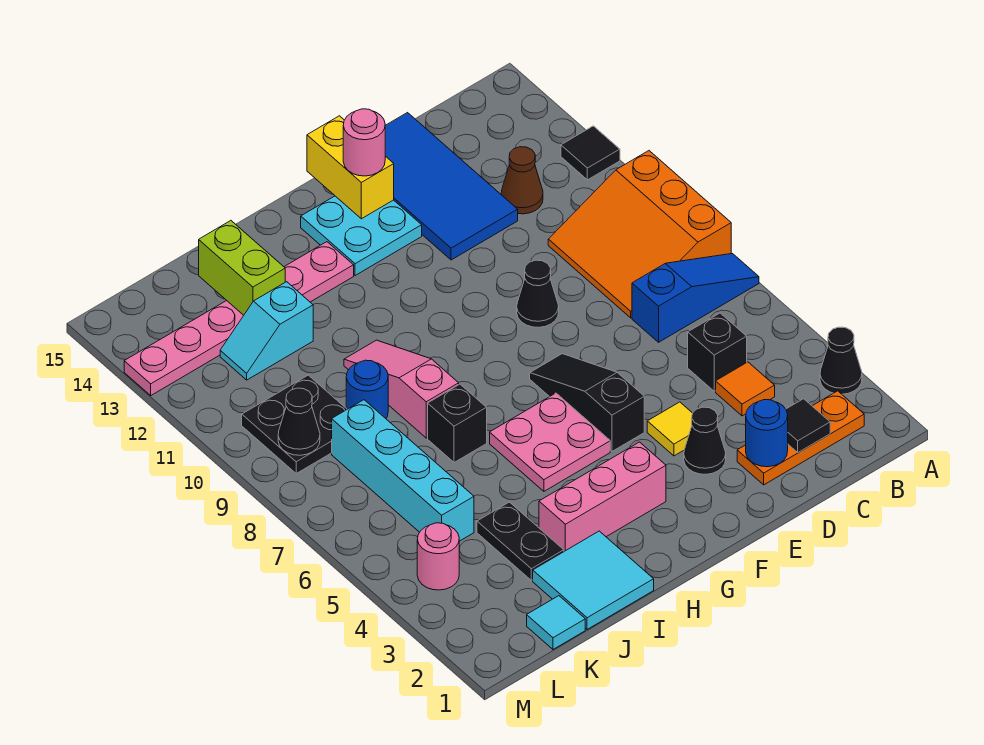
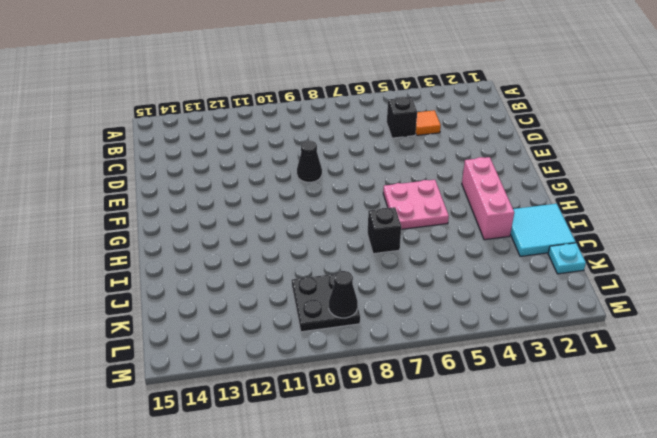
cyan plate K1 level 1 -> cyan tile K1 level 1
none -> black cone A3 level 1
none -> blue slope A7:C7 level 1 top C
none -> orange slope A8:C10 level 1 top A
none -> black tile A12 level 1

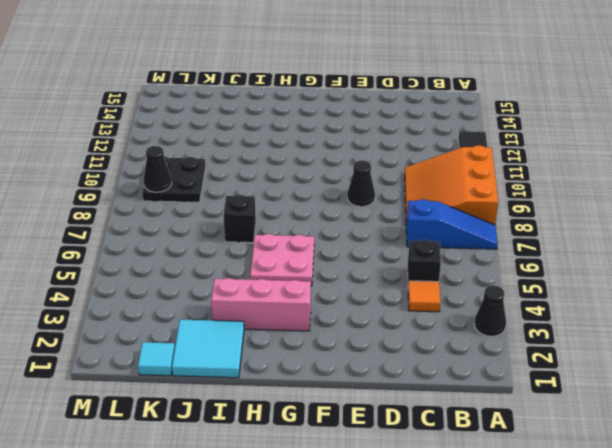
none -> orange plate B2:D2 level 1
none -> brown cone C12 level 1
none -> blue tile D12:E15 level 1
none -> black cone E3 level 1

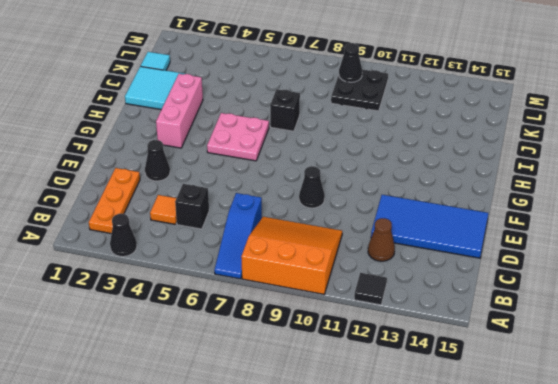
none -> yellow tile E4 level 1
none -> black slope F5:F7 level 1 top 5
none -> cyan plate F13:G14 level 1
none -> pink plate H13:M13 level 1

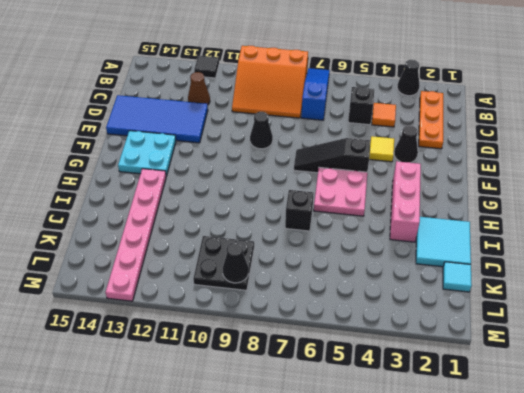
none -> pink slope I8:I10 level 1 top 8
none -> black plate J3:J4 level 1
none -> blue round brick J9 level 1
none -> cyan slope J12:K12 level 1 top J

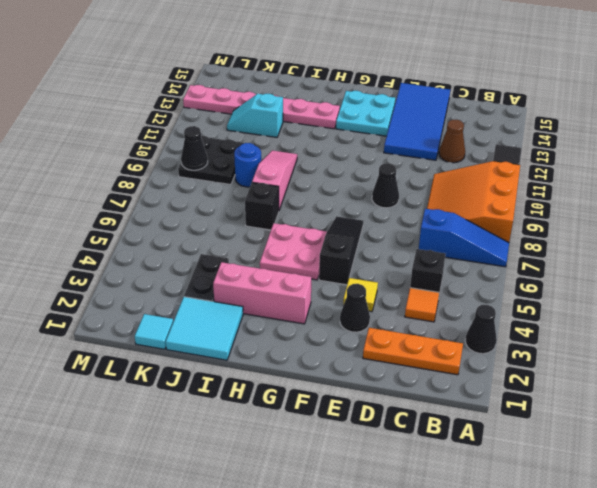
none -> cyan brick K5:K8 level 1
none -> pink round brick L4 level 1
none -> black tile C2 level 2
none -> blue round brick D2 level 2

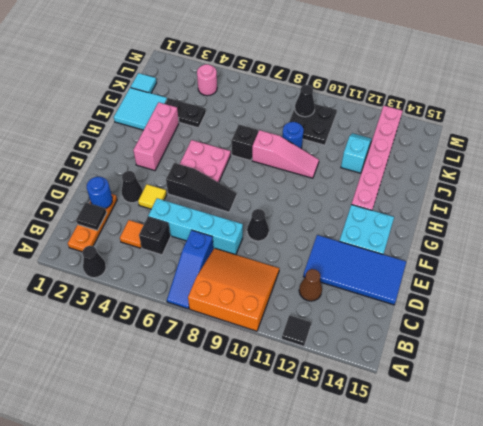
cyan brick D5:D8 level 1 -> cyan brick K5:K8 level 1
none -> yellow brick F14:F15 level 2
none -> lime brick J13:J14 level 2
none -> pink round brick F14 level 3

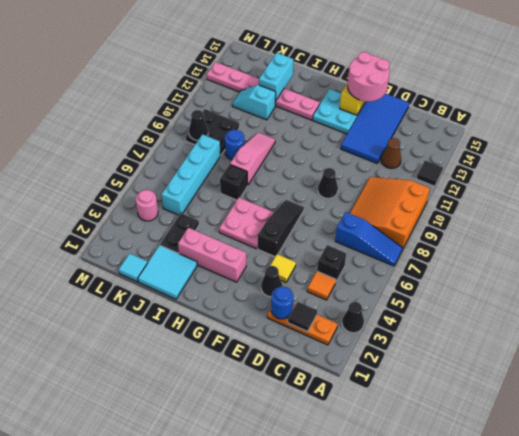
pink round brick E14:F15 level 3 -> pink round brick F14 level 3
cyan brick J13:J14 level 2 -> lime brick J13:J14 level 2

